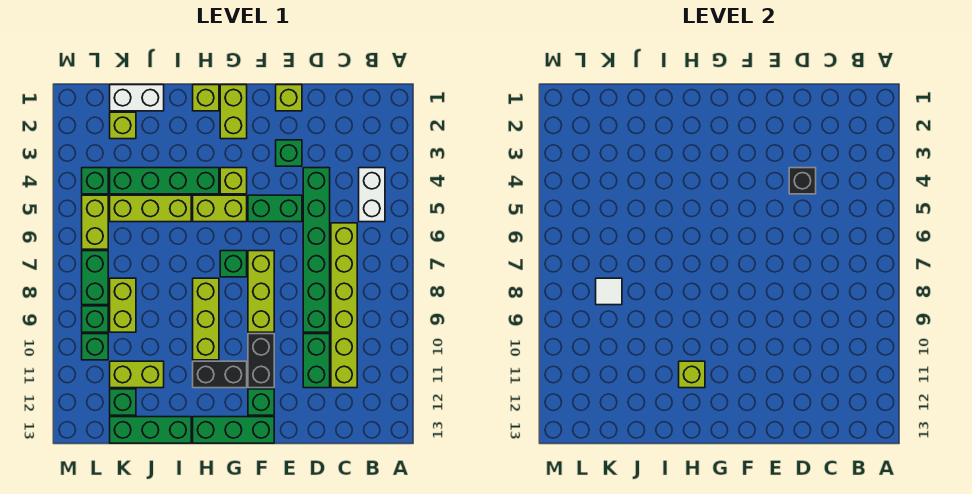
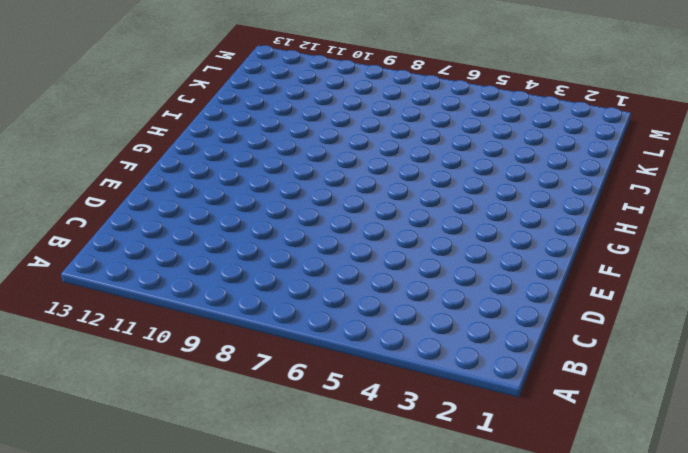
none -> white brick B4:B5 level 1
none -> lime brick C6:C11 level 1
none -> green brick D4:D9 level 1
none -> green brick D10:D11 level 1

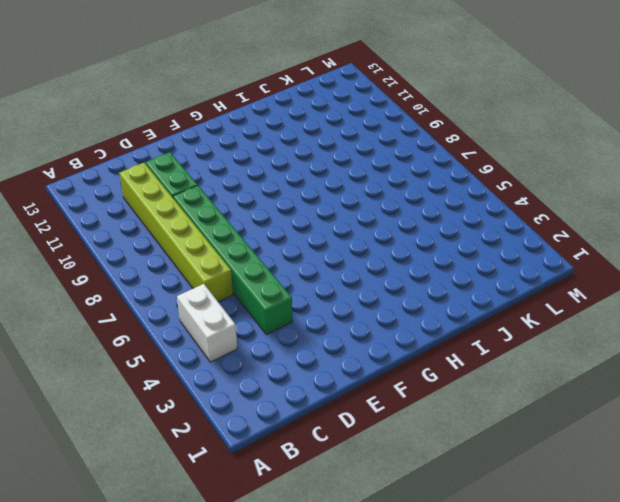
none -> lime brick E1 level 1
none -> green brick E3 level 1
none -> green brick E5:F5 level 1
none -> lime brick F7:F9 level 1

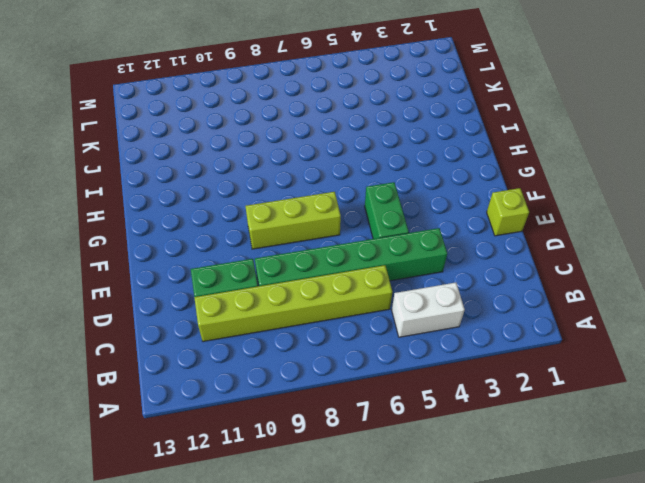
none -> green brick E3 level 1
none -> black brick F10:F11 level 1
none -> green brick F12 level 1
none -> green brick F13:H13 level 1

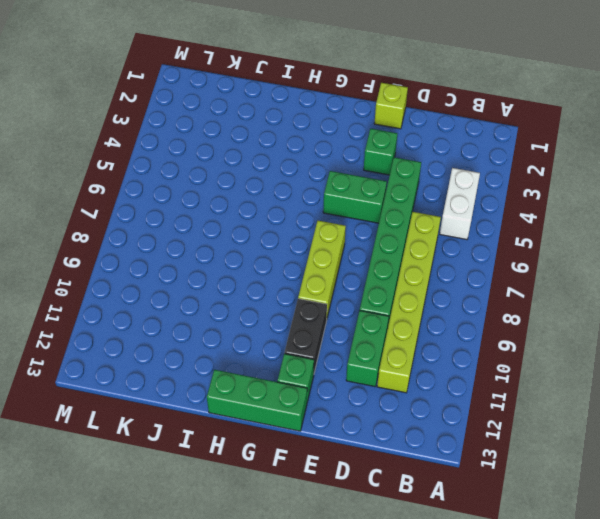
none -> lime brick G1:G2 level 1
none -> lime brick G4 level 1
none -> lime brick G5:H5 level 1
none -> green brick G7 level 1

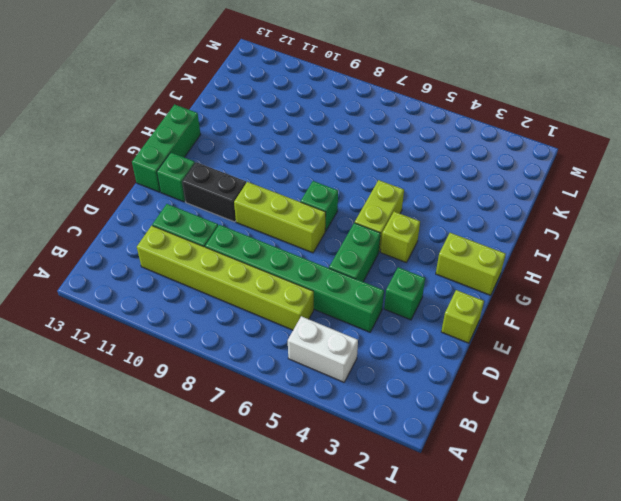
none -> black brick G11:H11 level 1
none -> lime brick H1 level 1
none -> green brick H4:K4 level 1
none -> lime brick H8:H10 level 1

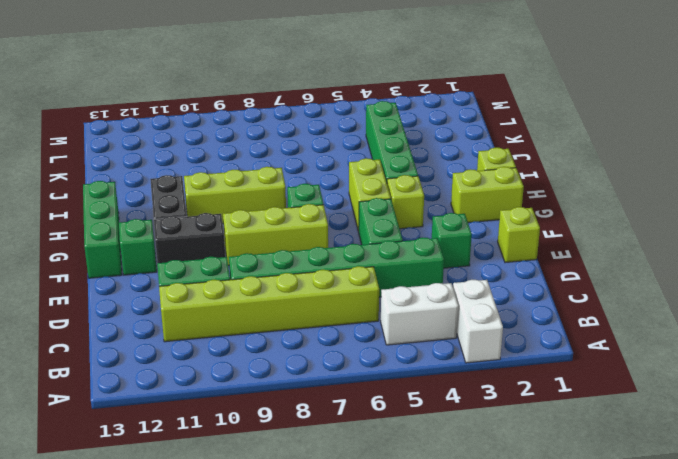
white brick A3:B3 level 1 -> white brick J1:K1 level 1
none -> lime brick I5:K5 level 1
none -> green brick I13:K13 level 1
none -> lime brick J11:K11 level 1
none -> lime brick K2 level 1

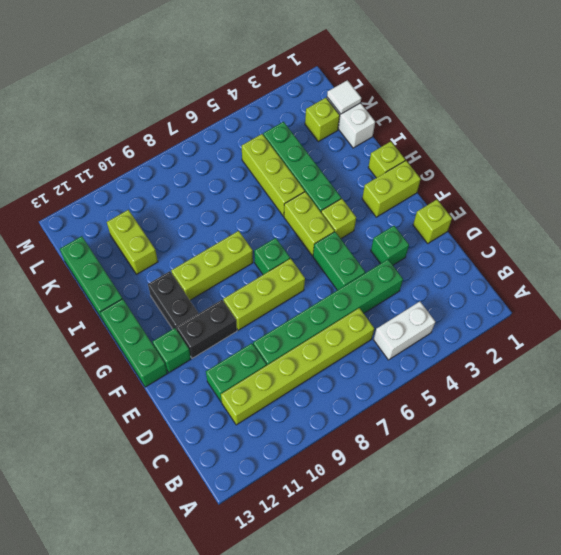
white tile K1 level 2 -> white tile K8 level 2
none -> lime brick K8:K9 level 1
none -> green brick K12 level 1
none -> green brick L4 level 1
none -> lime brick L5:L6 level 1

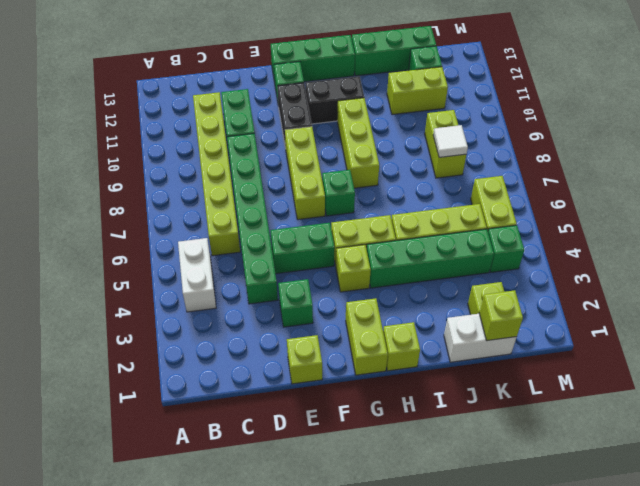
lime brick K1 level 2 -> lime brick H11 level 2
none -> green brick L7:L8 level 1
none -> green brick L9 level 1
none -> green brick L10 level 1
none -> black brick D4 level 2

